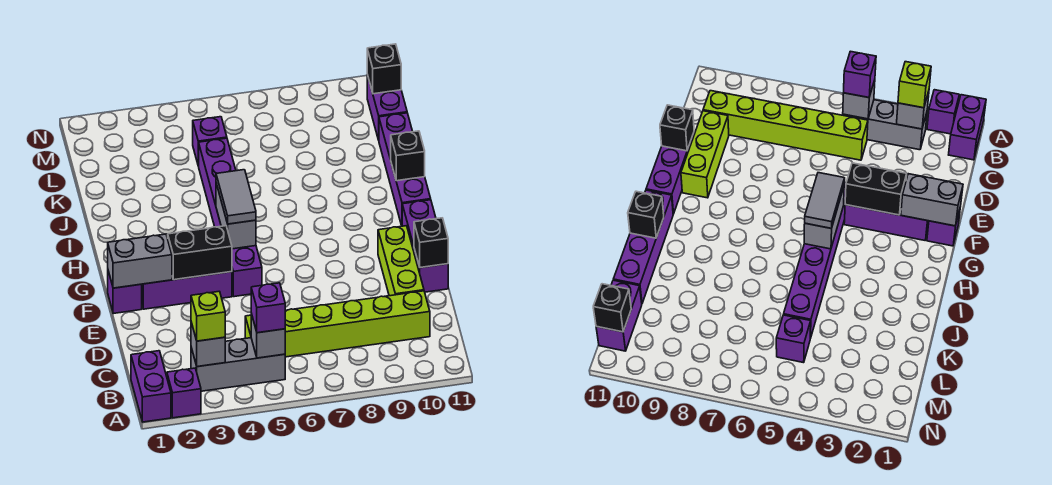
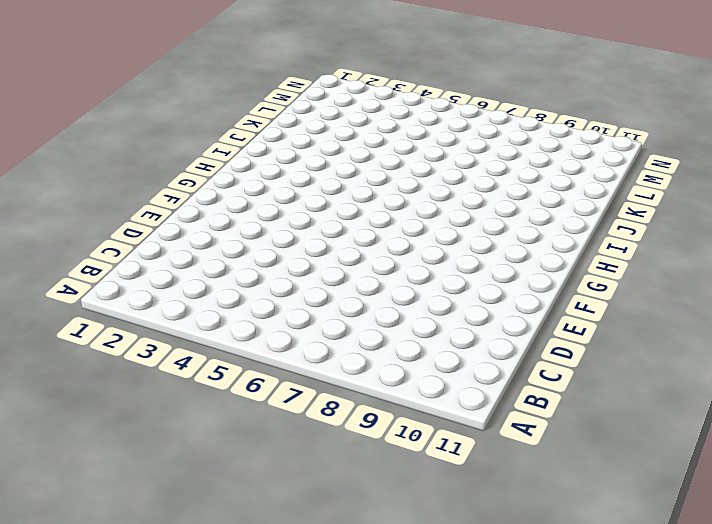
none -> purple brick A1:B1 level 1
none -> purple brick A2 level 1
none -> grey brick B3:B5 level 1

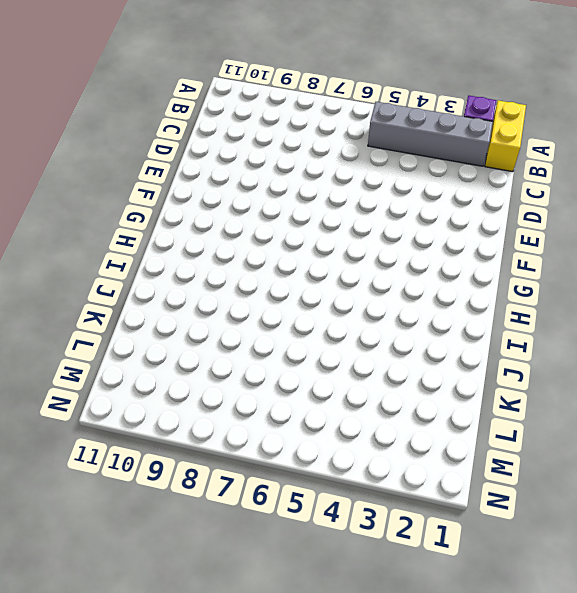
yellow brick A1:B1 level 1 -> purple brick A1:B1 level 1
grey brick B2:B5 level 1 -> grey brick B3:B5 level 1
none -> lime brick C5:C10 level 1
none -> lime brick D10:F10 level 1
none -> purple brick E11:G11 level 1

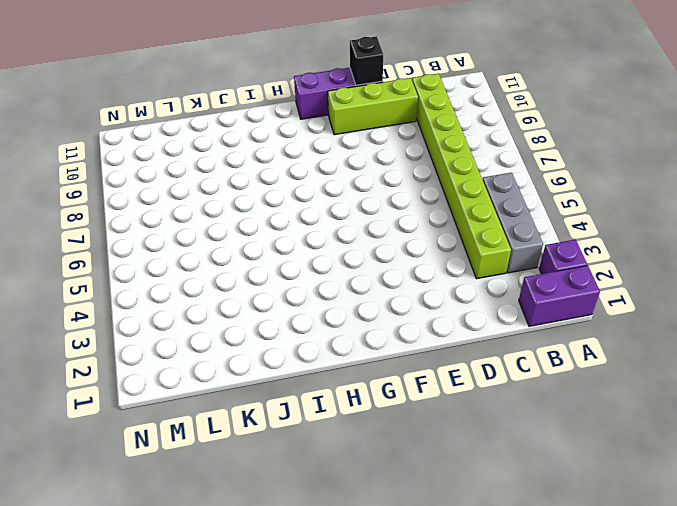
lime brick C3:C10 level 1 -> lime brick C5:C10 level 1
none -> purple brick F1 level 1
none -> purple brick F2:F4 level 1
none -> purple brick F5:K5 level 1

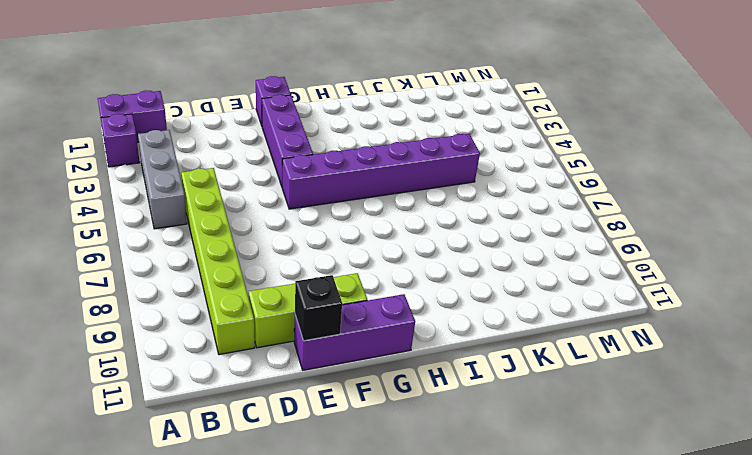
none -> purple brick H11:K11 level 1
none -> purple brick L5 level 1
none -> purple brick L11:M11 level 1

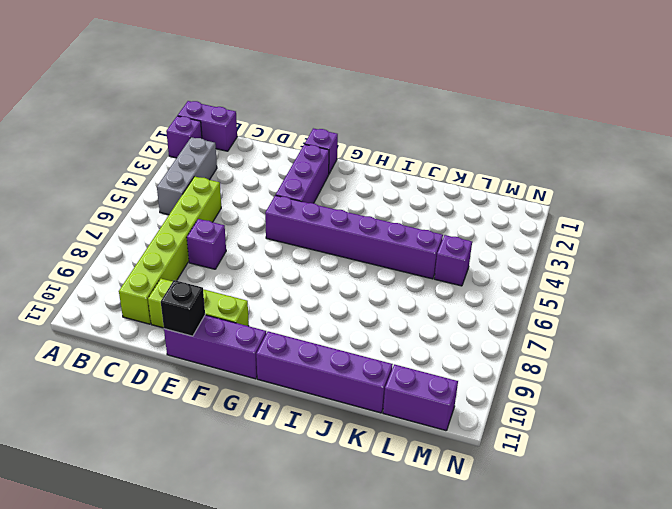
purple brick D7 level 1 -> purple brick B5 level 3
none -> grey brick B3 level 2
none -> grey brick B5 level 2
none -> grey brick F1:F2 level 2

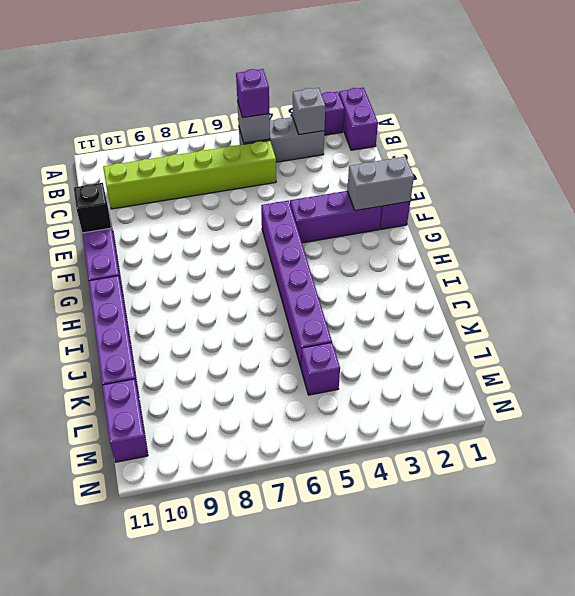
none -> lime brick D10:F10 level 1
none -> black brick F3:F4 level 2
none -> grey brick G5:H5 level 2

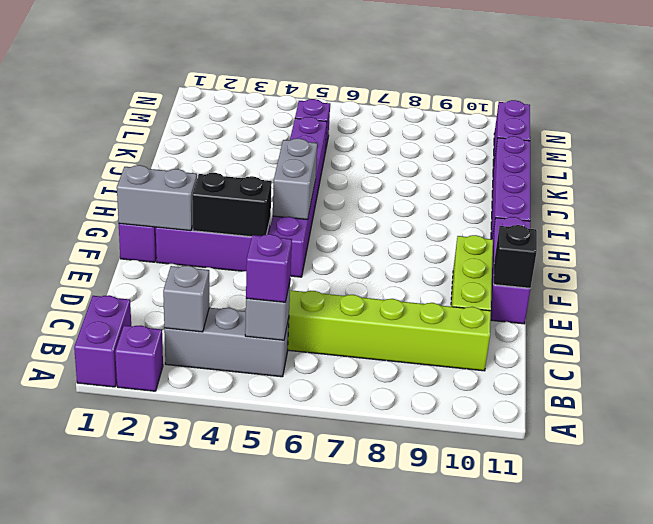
none -> black brick I11 level 2
none -> black brick M11 level 2
none -> lime brick B3 level 3

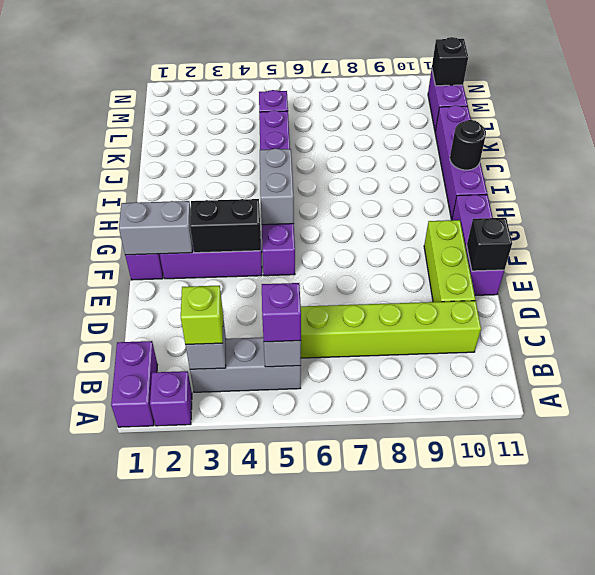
black round brick I11 level 2 -> black brick I11 level 2
none -> grey tile G5:H5 level 3

